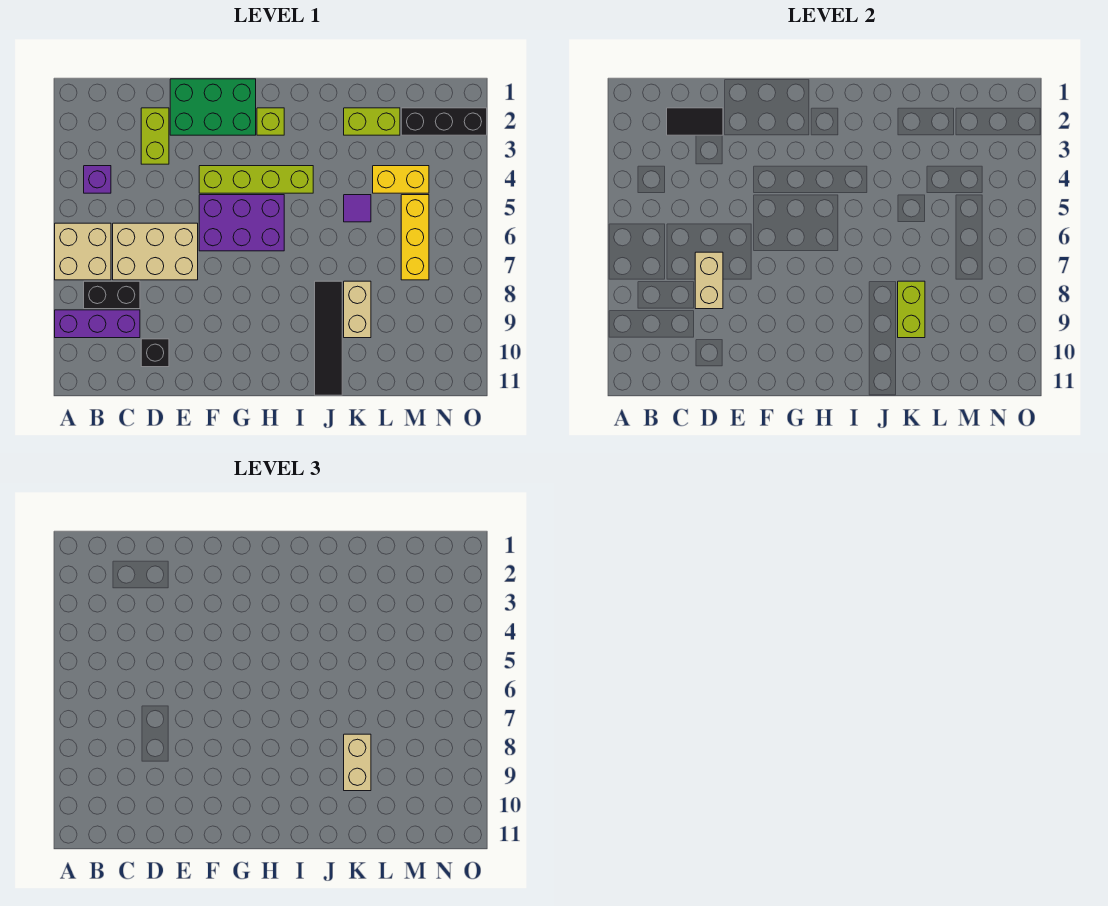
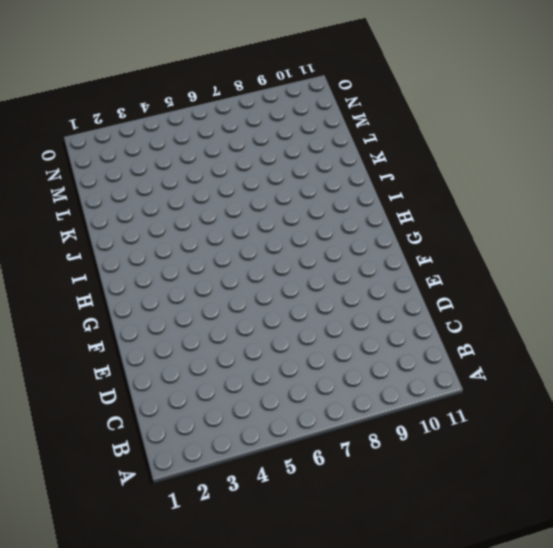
none -> tan brick A6:B7 level 1
none -> purple brick A9:C9 level 1
none -> purple brick B4 level 1

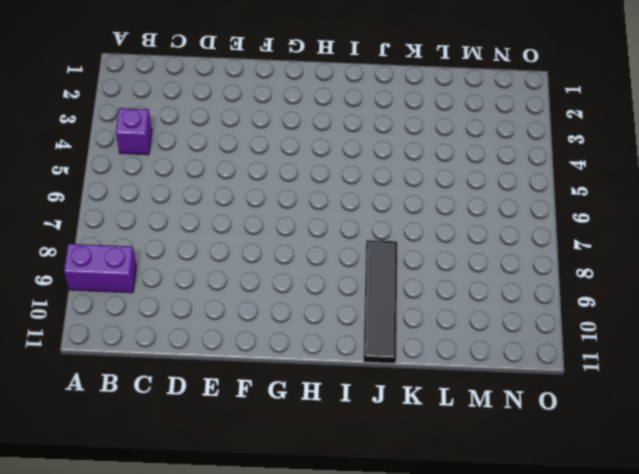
purple brick A9:B9 level 1 -> purple brick A9:C9 level 1
none -> tan brick A6:B7 level 1
none -> black brick B8:C8 level 1
none -> tan brick C6:E7 level 1

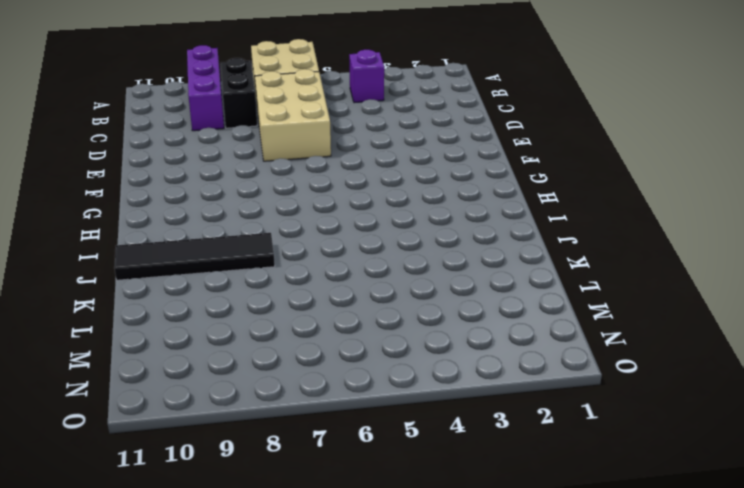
none -> lime brick D2:D3 level 1
none -> black brick D10 level 1
none -> green brick E1:G2 level 1

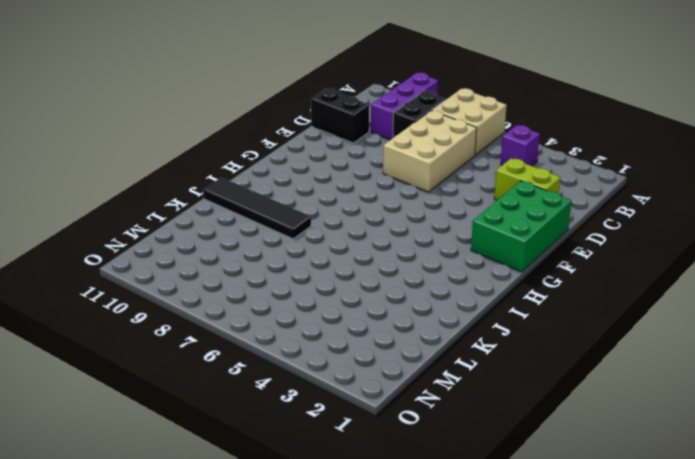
black brick D10:D11 level 1 -> black brick D10 level 1
none -> lime brick F4:I4 level 1
none -> purple brick F5:H6 level 1
none -> lime brick H2 level 1

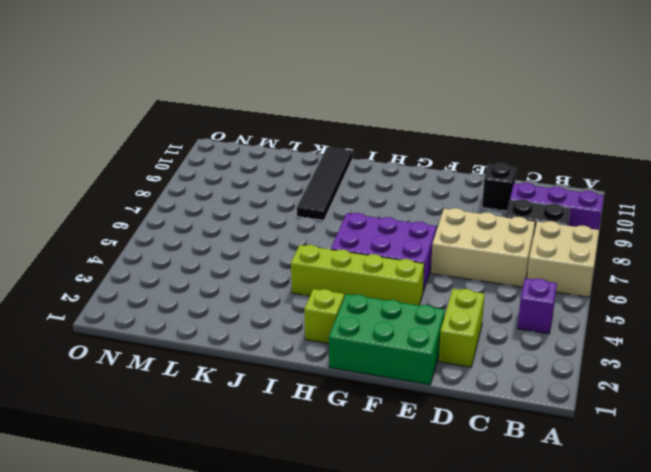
none -> lime brick K2:L2 level 1
none -> purple tile K5 level 1
none -> tan brick K8:K9 level 1

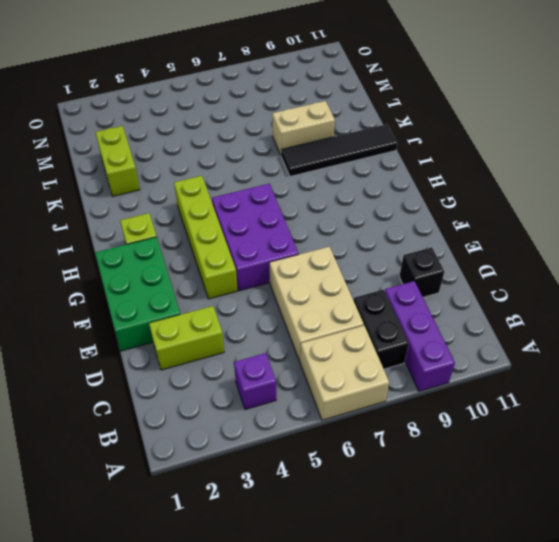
none -> purple tile K5 level 1
none -> yellow brick L4:M4 level 1
none -> black brick M2:O2 level 1

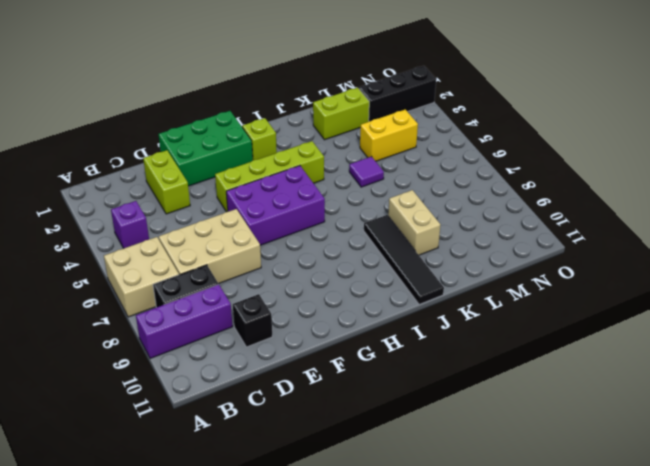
none -> yellow brick M5:M7 level 1
none -> black tile C2:D2 level 2
none -> tan brick D7:D8 level 2

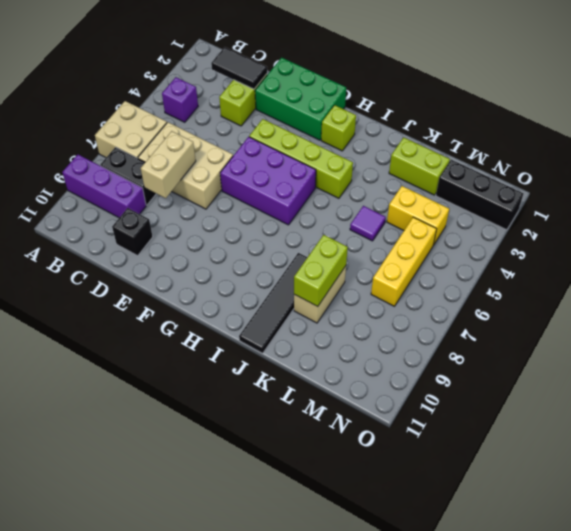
none -> tan brick K8:K9 level 3

